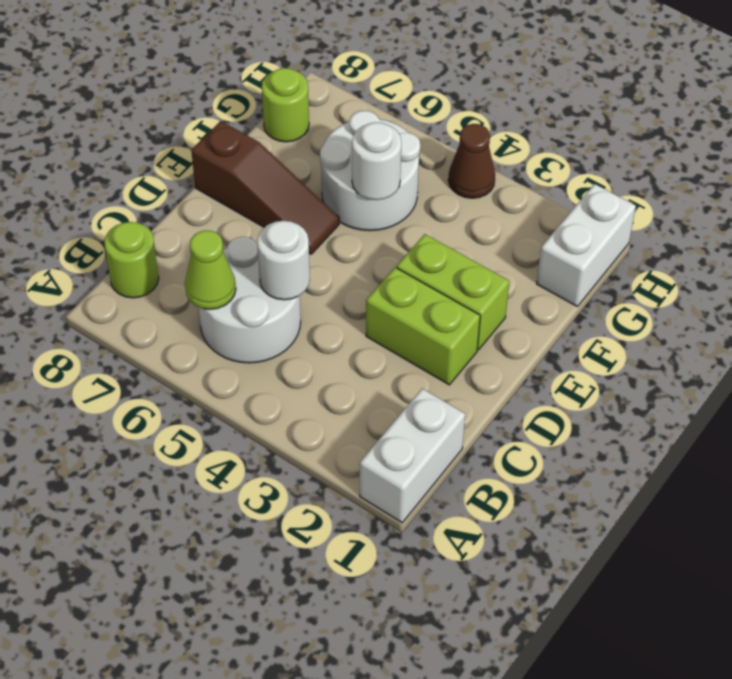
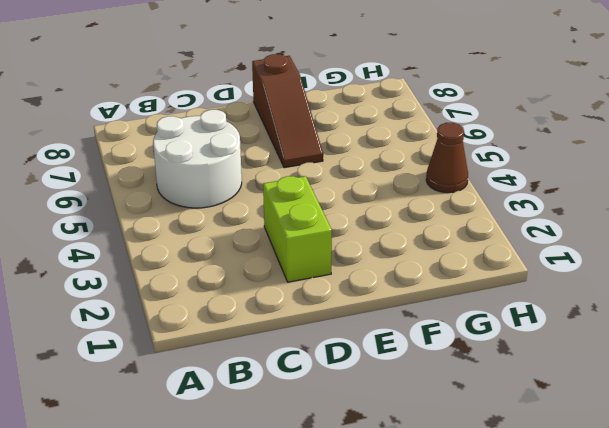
none -> white brick A1:B1 level 1
none -> lime round brick B8 level 1
none -> lime brick E2:E3 level 1

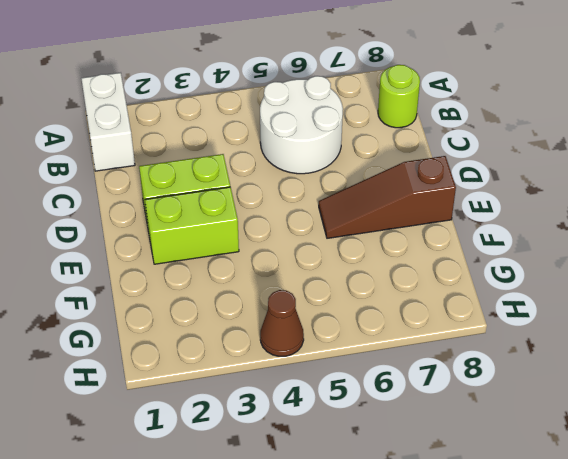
none -> white round brick F5:G6 level 1
none -> white brick G1:H1 level 1
none -> lime round brick G8 level 1

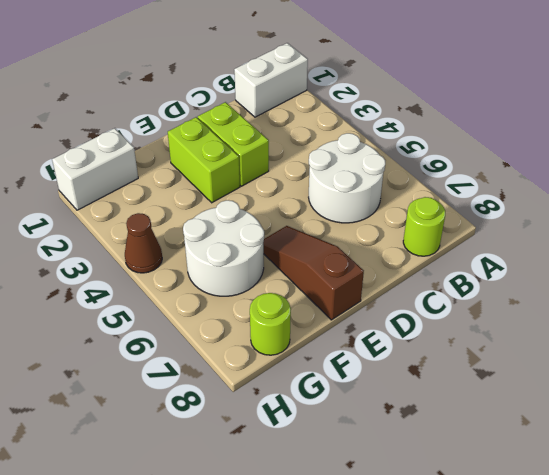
none -> lime cone B6 level 2
none -> white round brick C5 level 2
none -> white round brick F5 level 2

